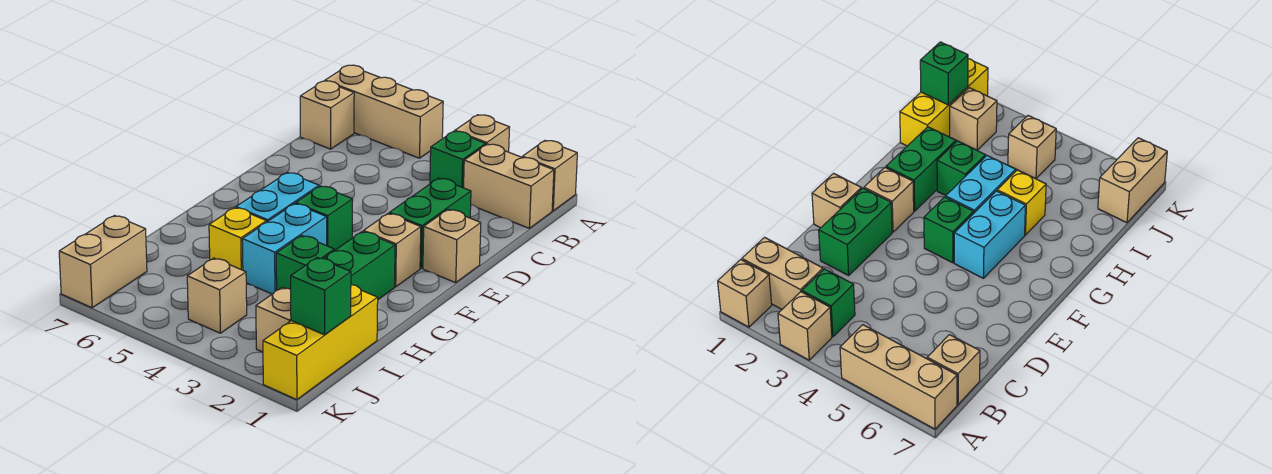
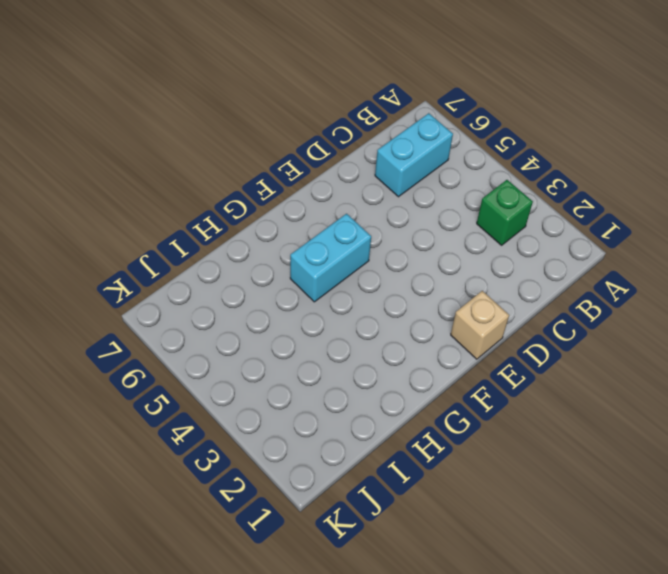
cyan brick B6:C6 level 1 -> cyan brick G4:H4 level 1
none -> tan brick A1 level 1
none -> tan brick A3 level 1
none -> tan brick A5:A7 level 1

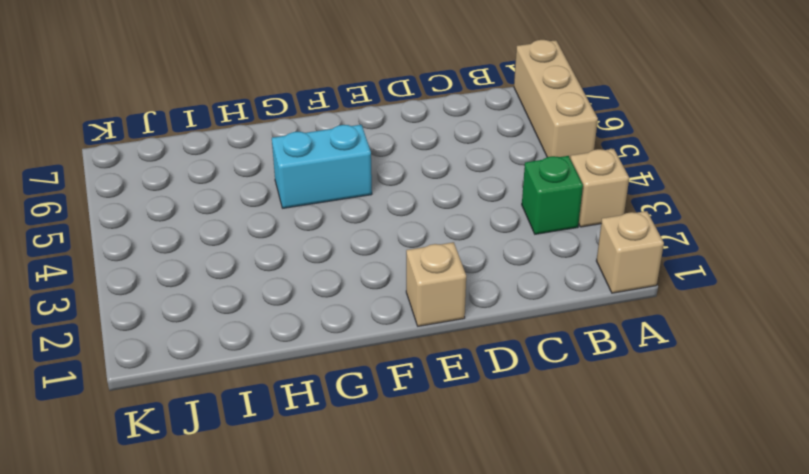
none -> tan brick B1:B2 level 1
none -> tan brick B7 level 1
none -> green brick D2:E2 level 1

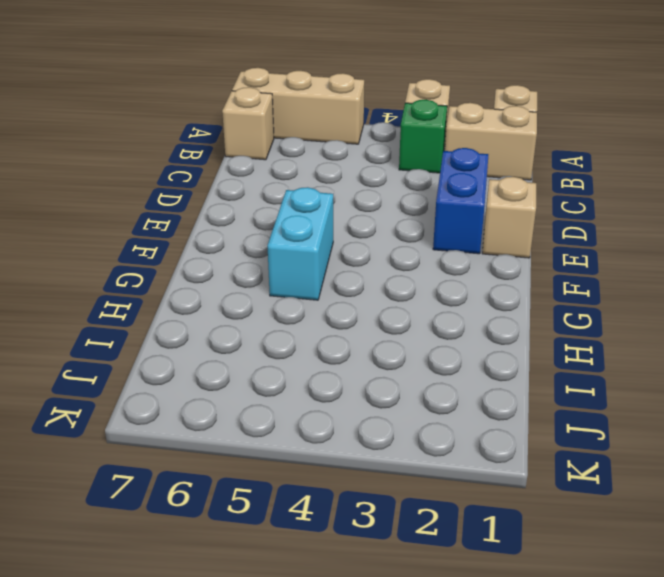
blue brick D2:E2 level 1 -> green brick D2:E2 level 1
none -> tan brick F2 level 1
none -> green brick F4 level 1
none -> green brick G2:H2 level 1

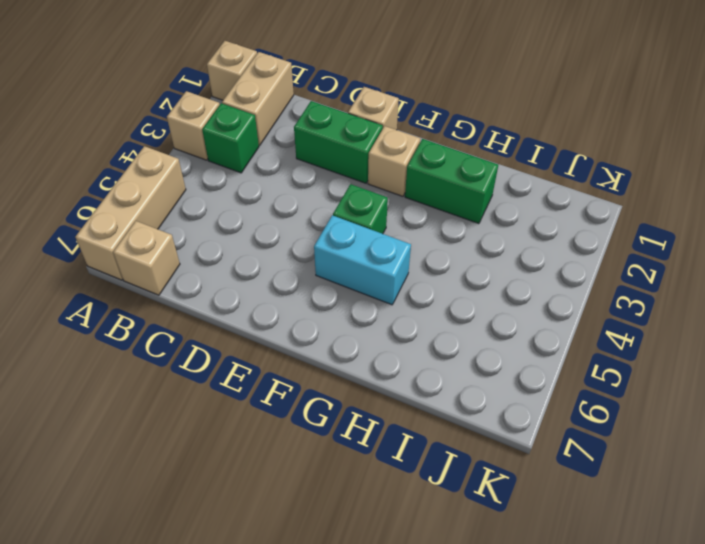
none -> cyan brick G4:H4 level 1
none -> green brick H3 level 1
none -> yellow brick H5 level 1

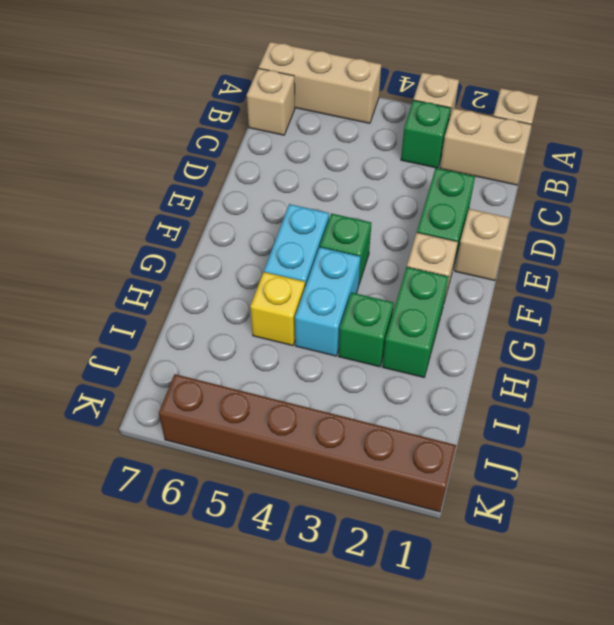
brown brick K1:K6 level 1 -> yellow brick I1:K1 level 1
none -> tan brick J2 level 1
none -> tan brick J4 level 1
none -> tan brick J7:K7 level 1

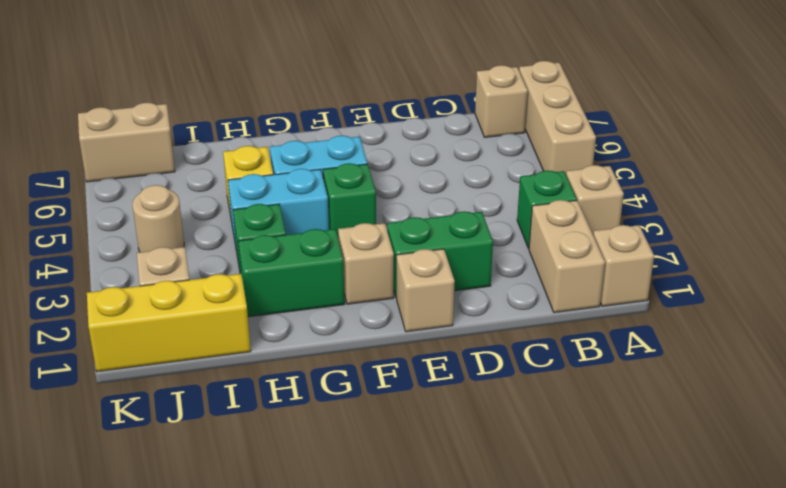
tan round brick J4 level 1 -> tan brick J4 level 1
none -> green brick J1 level 2

